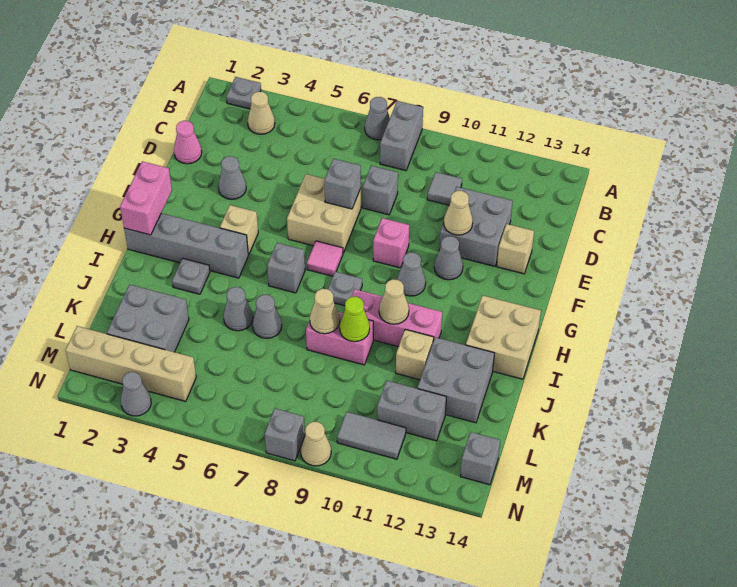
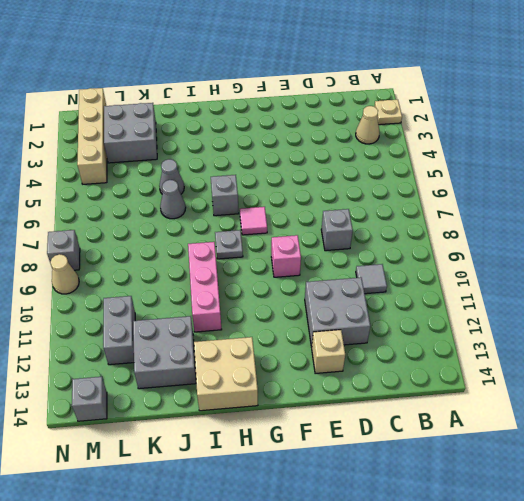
tan plate A2 level 1 -> grey plate A2 level 1
none -> grey cone A7 level 1
none -> grey brick A8:B8 level 1
none -> pink cone D1 level 1
none -> grey cone E3 level 1

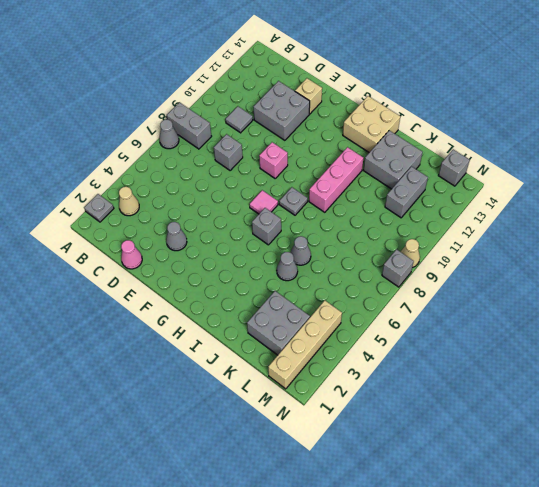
none -> tan brick E6:F7 level 1
none -> grey cone F11 level 1
none -> tan brick G4 level 1
none -> grey cone G10 level 1

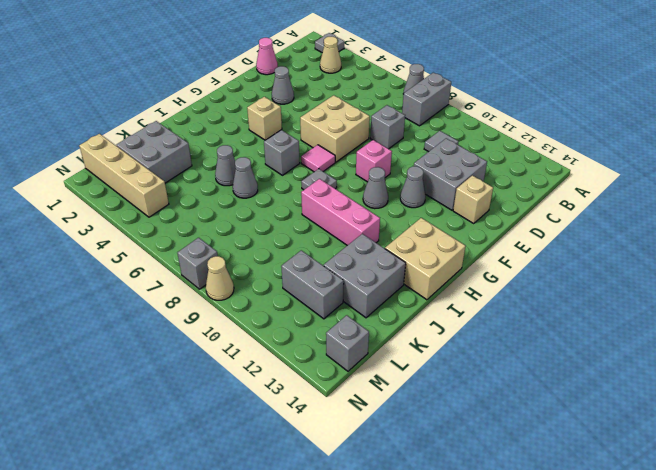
none -> grey brick H1:H4 level 1
none -> grey plate I3 level 1
none -> pink brick J8:J9 level 1
none -> tan brick J11 level 1

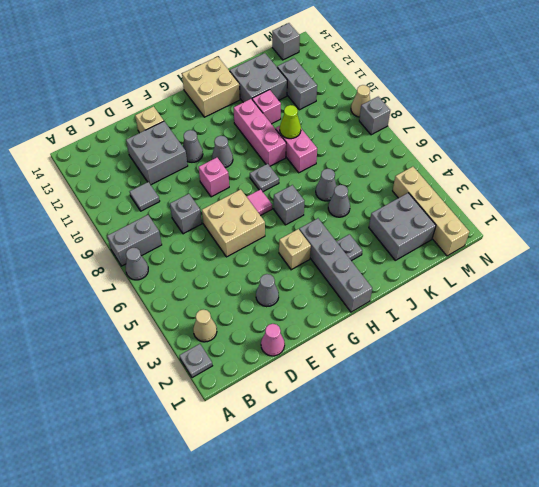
pink brick J11 level 1 -> tan brick J11 level 1
none -> grey tile M10:M11 level 1
none -> grey cone N3 level 1
none -> grey brick E7 level 2
none -> tan cone E11 level 2

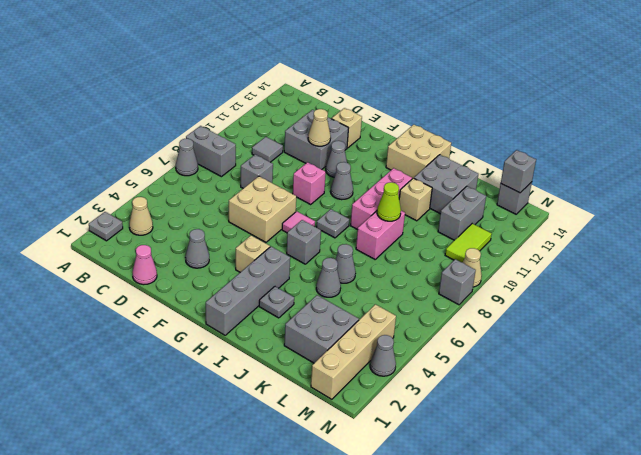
lime tile M10:M11 level 1 -> grey tile M10:M11 level 1
grey brick M14 level 2 -> grey brick E7 level 2
none -> pink brick G1:H1 level 2
none -> tan cone I10 level 2
none -> tan cone J8 level 2

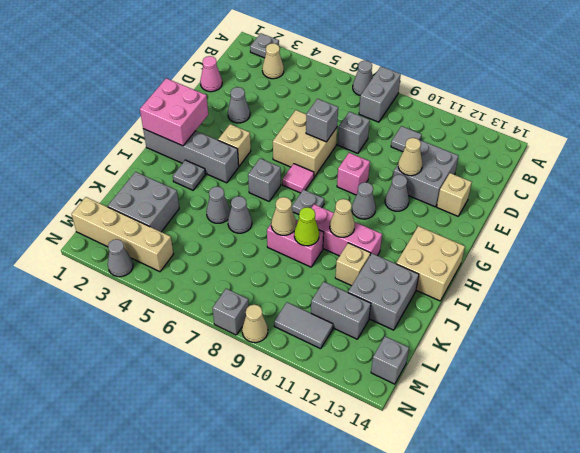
pink brick G1:H2 level 2 -> pink brick G1:H1 level 2

